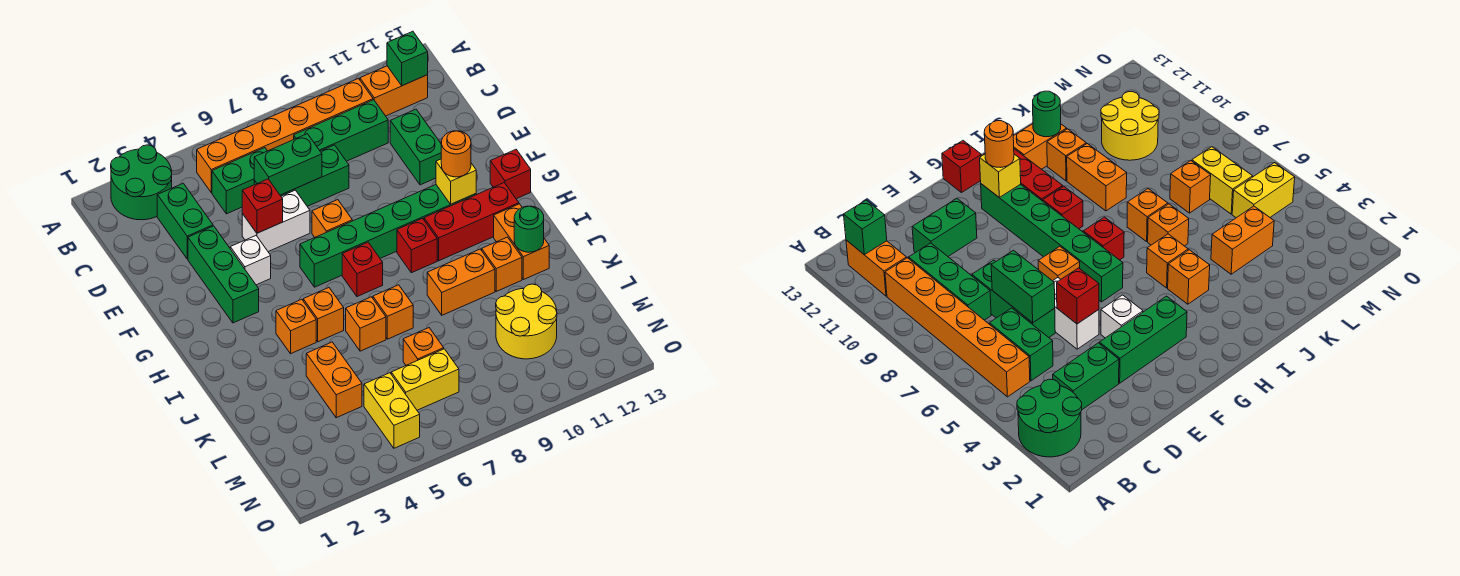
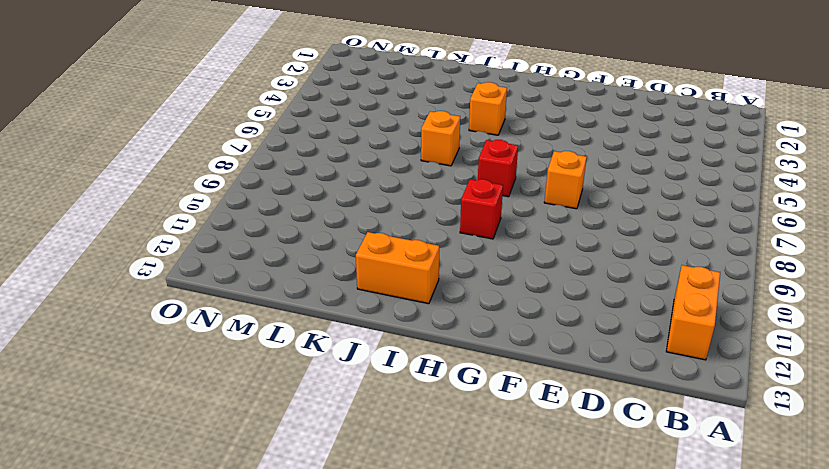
none -> green round brick A2:B3 level 1
none -> orange brick B5:B10 level 1
none -> green brick C3:D3 level 1
none -> green brick C5:C6 level 1

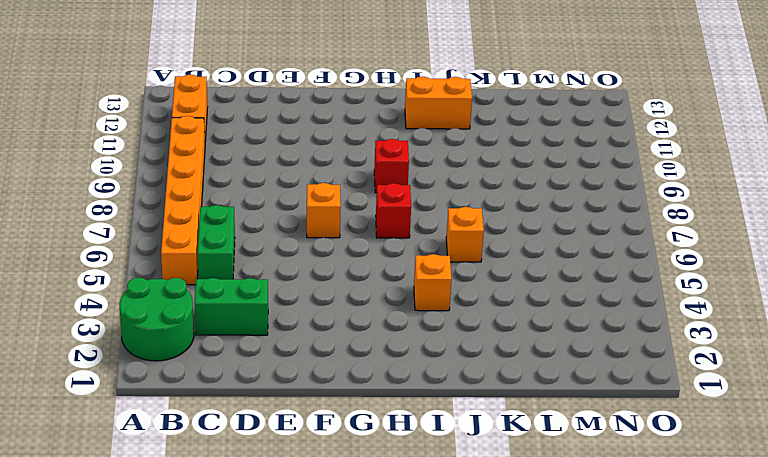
none -> green brick C8:C10 level 1
none -> green brick D6:D8 level 1
none -> green brick D11:E11 level 1
none -> green brick E3:G3 level 1

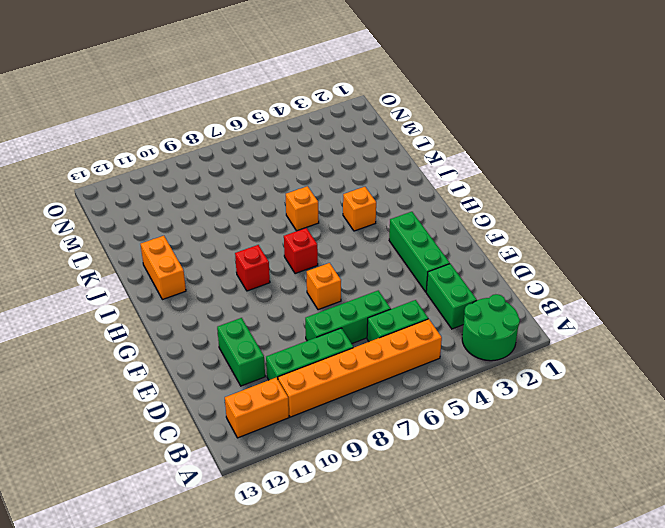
none -> white brick E5:E6 level 1
none -> white brick F4 level 1
none -> green brick G6:G11 level 1
none -> red brick G13 level 1

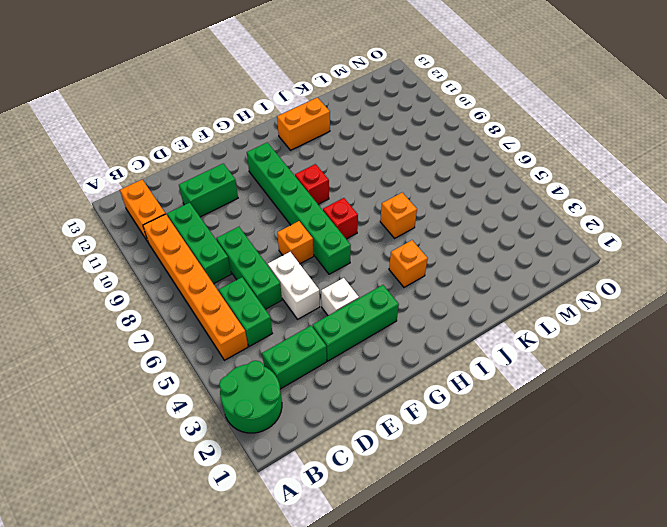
none -> red brick G13 level 1
none -> red brick H10:H12 level 1
none -> orange brick I5 level 1
none -> orange brick J7 level 1

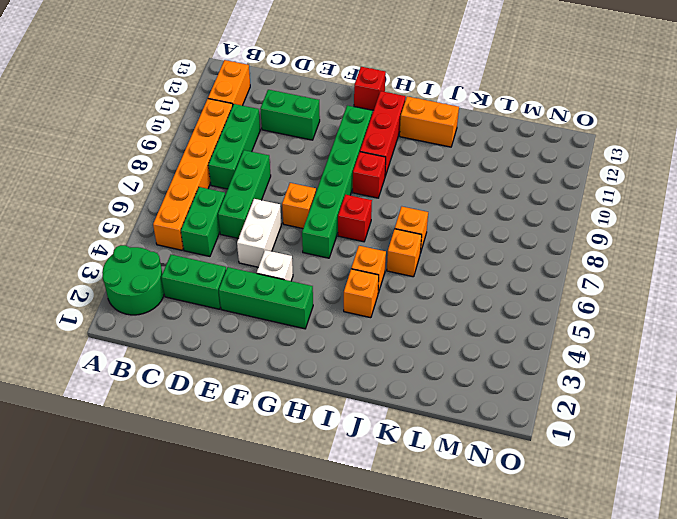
none -> orange brick J9:J10 level 1
none -> orange brick J11 level 1
none -> orange brick K4:L4 level 1
none -> orange brick L7 level 1

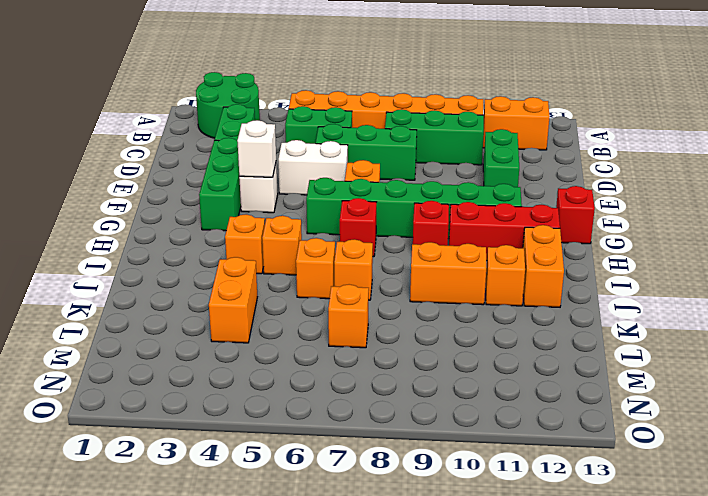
white brick F4 level 2 -> none
none -> yellow round brick L10:M11 level 1
none -> yellow brick M5:N5 level 1
none -> yellow brick M6:M7 level 1
none -> green brick B12 level 2

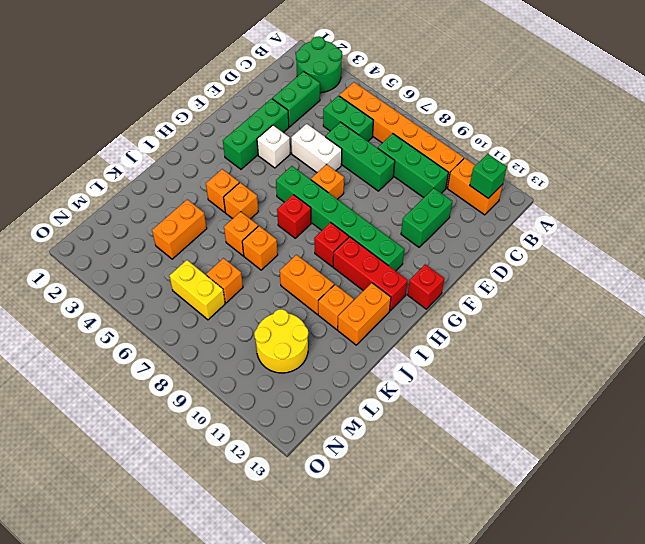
none -> yellow brick M5:N5 level 1
none -> green brick D6:D7 level 2
none -> red brick E5 level 2
none -> yellow brick G11 level 2

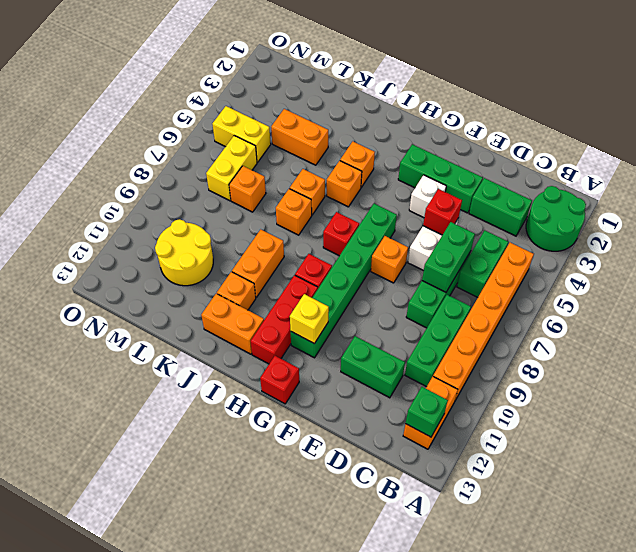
none -> green round brick J12 level 2
none -> orange round brick G11 level 3

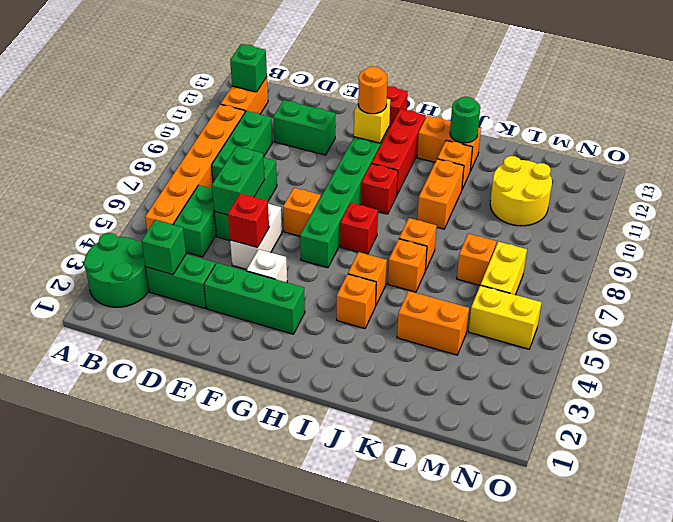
green brick C3 level 2 -> none

